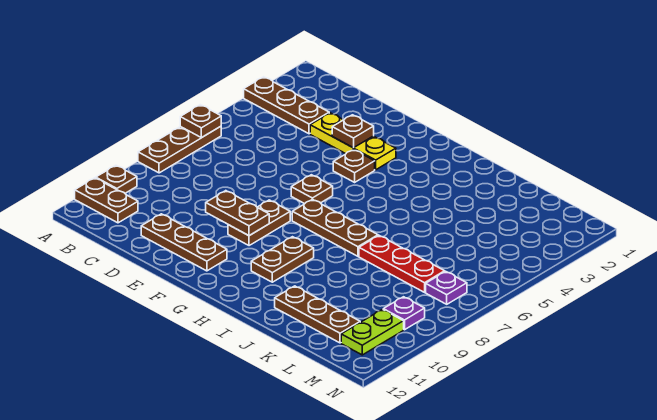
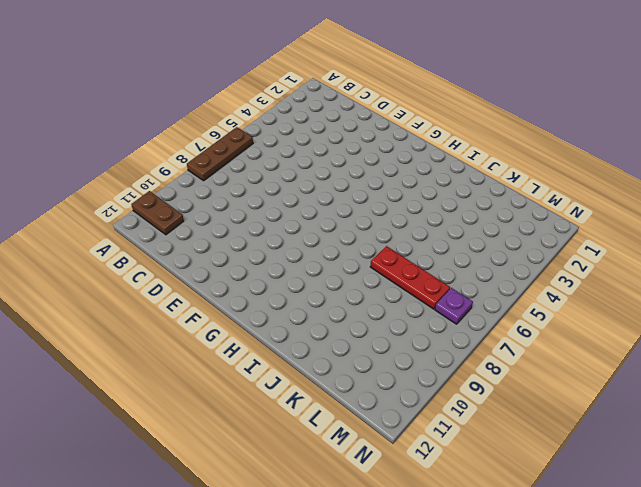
none -> brown plate A3:C3 level 1
none -> brown plate A10 level 1
none -> yellow plate D3:F3 level 1

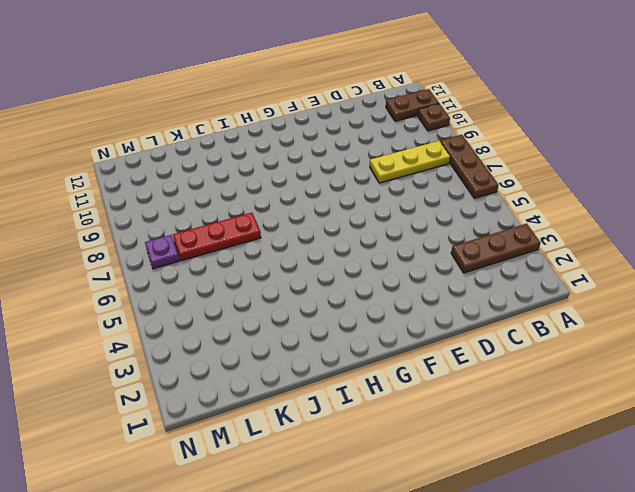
yellow plate B8:D8 level 1 -> yellow plate D3:F3 level 1
none -> brown plate D11:F11 level 1
none -> brown plate F4 level 1
none -> brown plate F6 level 1

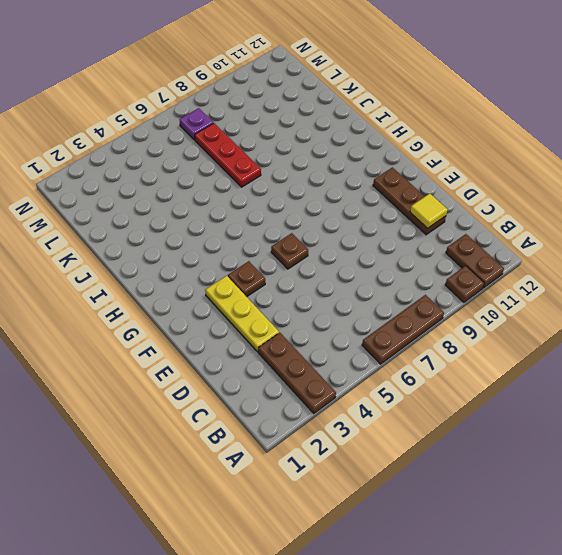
yellow tile D11 level 2 -> none
none -> brown plate F8:F9 level 1
none -> brown plate G7:I7 level 1
none -> brown plate H9:H10 level 1

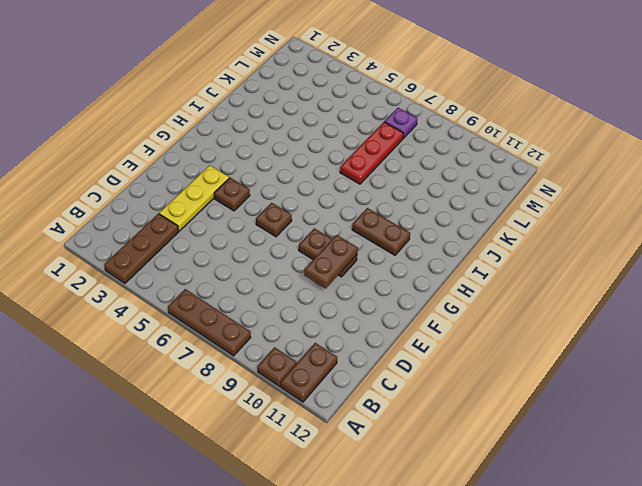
none -> brown plate D11:F11 level 1
none -> brown plate G7:I7 level 1
none -> brown plate J11:L11 level 1

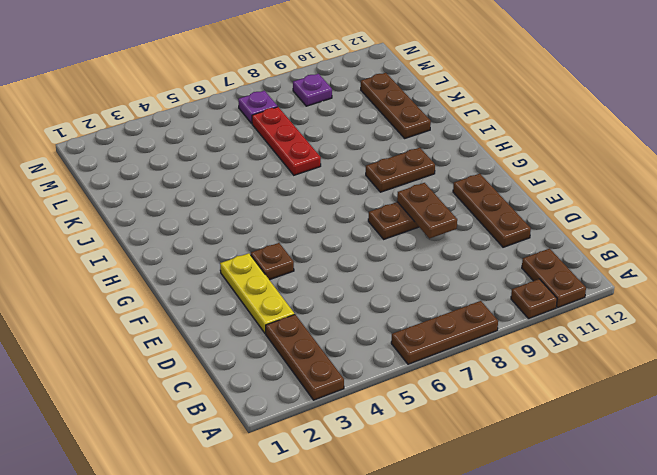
none -> brown plate F6 level 1
none -> brown plate G7:I7 level 1
none -> lime plate M10:M11 level 1

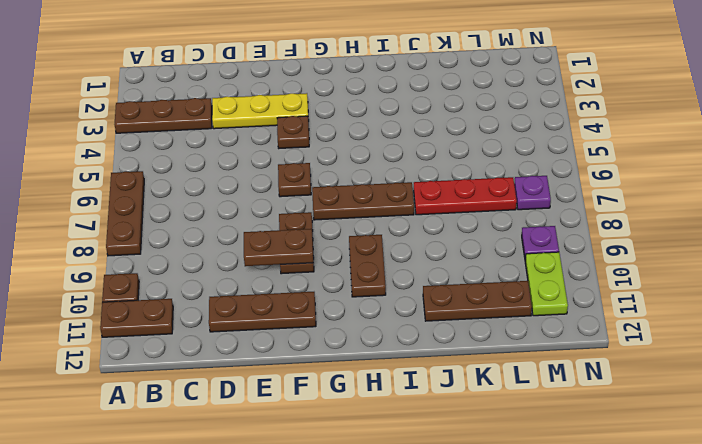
none -> brown plate A6 level 2
none -> brown plate E3 level 2

